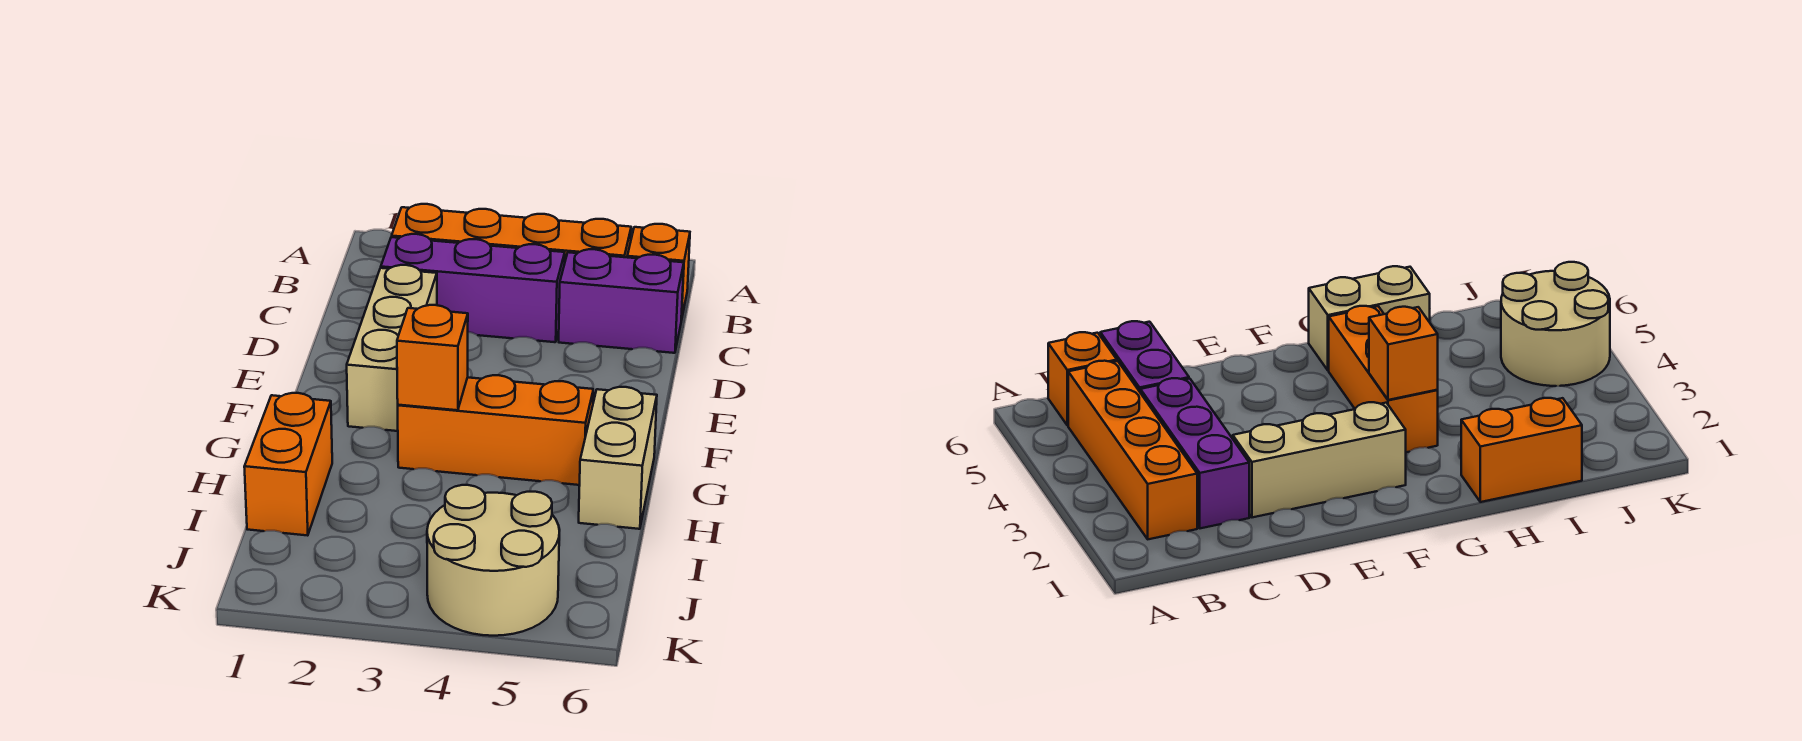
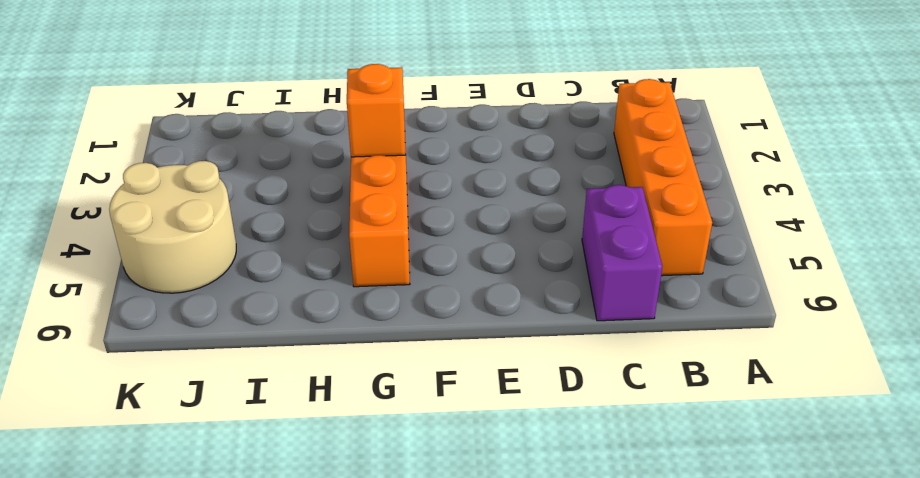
none -> orange brick B6 level 1
none -> purple brick C2:C4 level 1

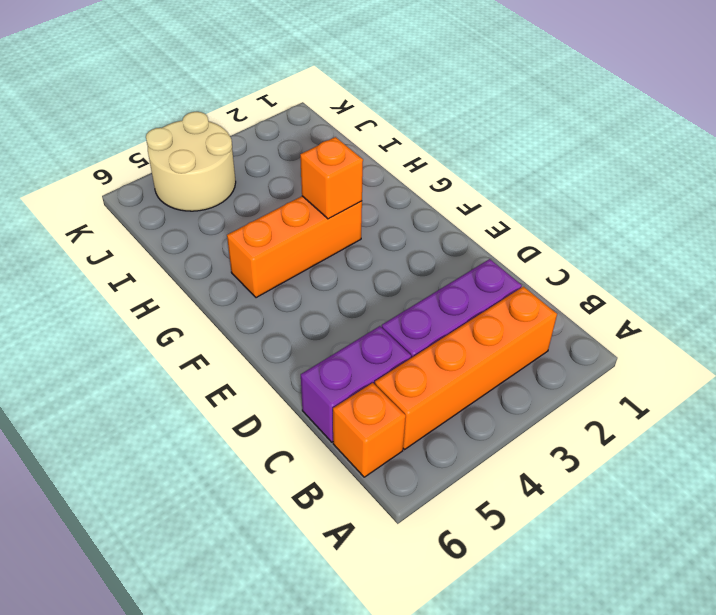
none -> tan brick D2:F2 level 1
none -> tan brick G6:H6 level 1

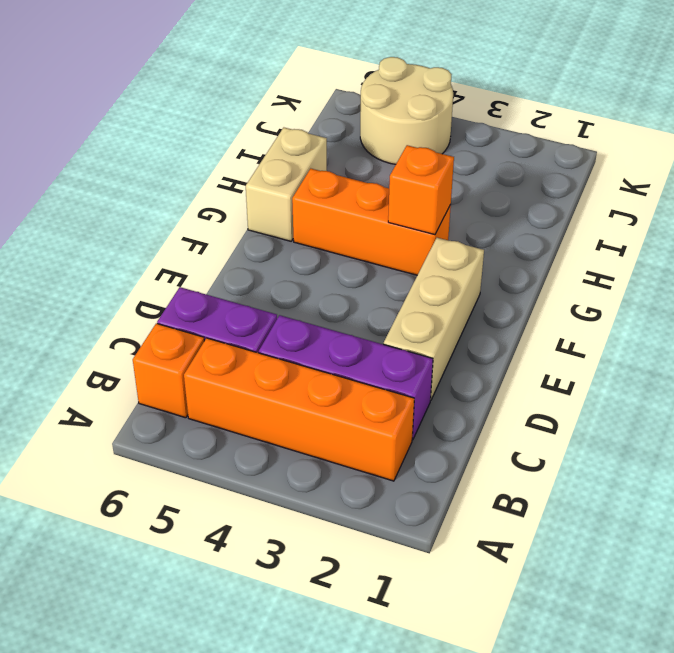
none -> orange brick H1:I1 level 1

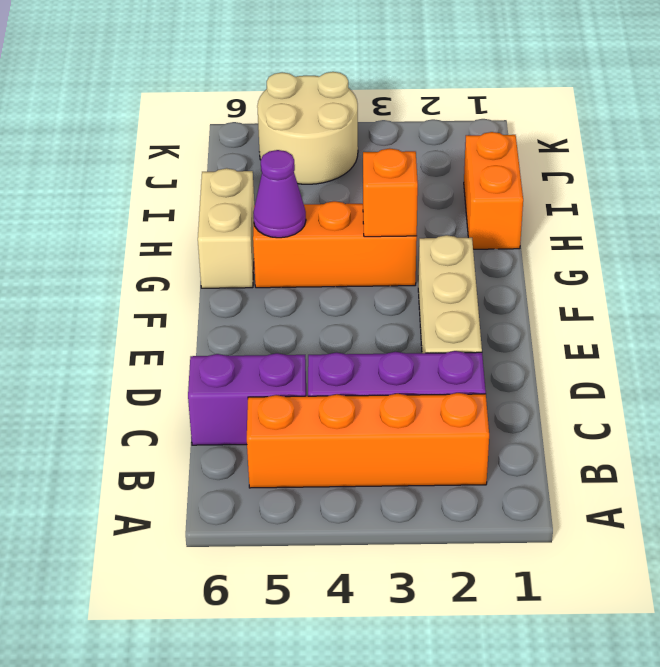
purple cone G5 level 2 -> none
none -> orange brick B6 level 1

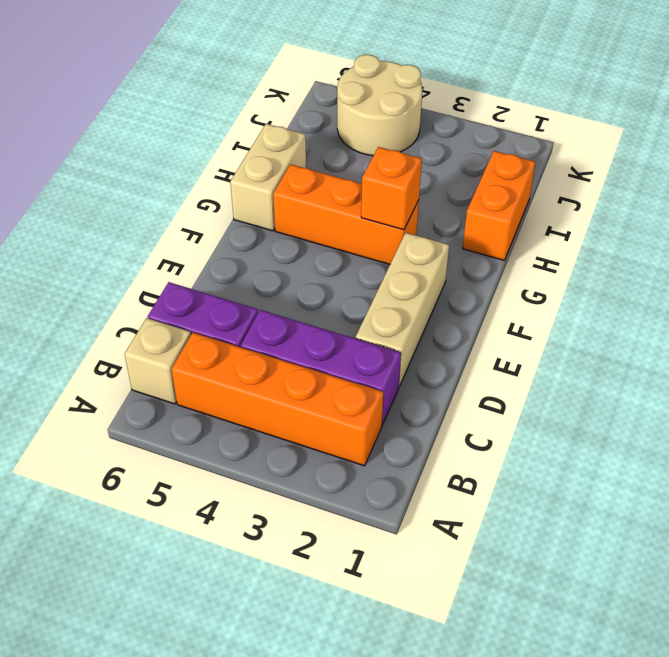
tan brick B6 level 1 -> orange brick B6 level 1

